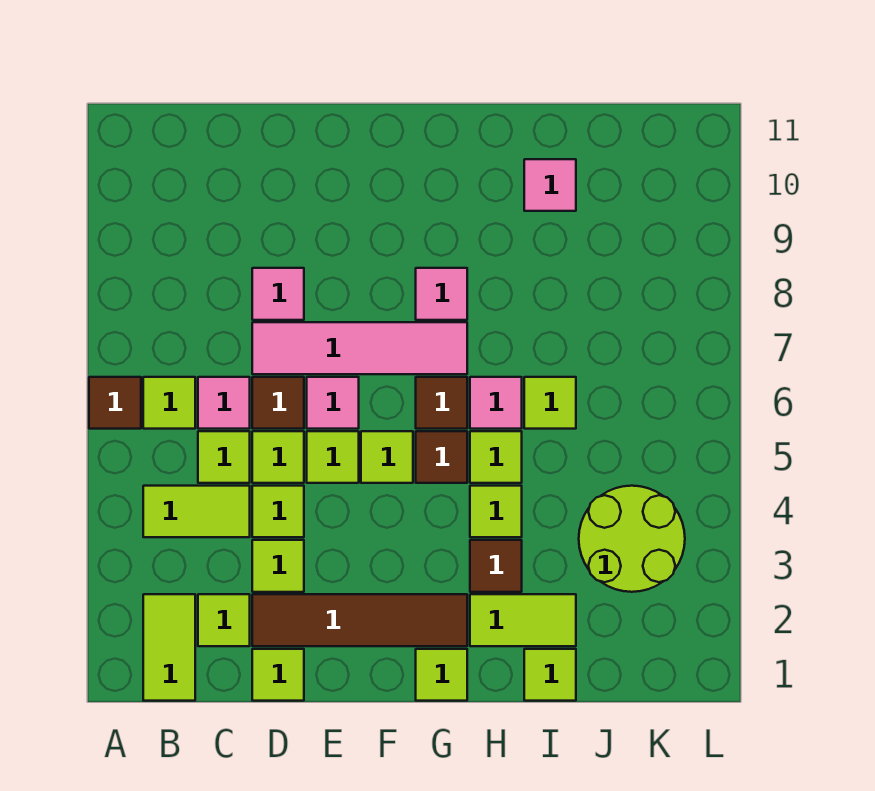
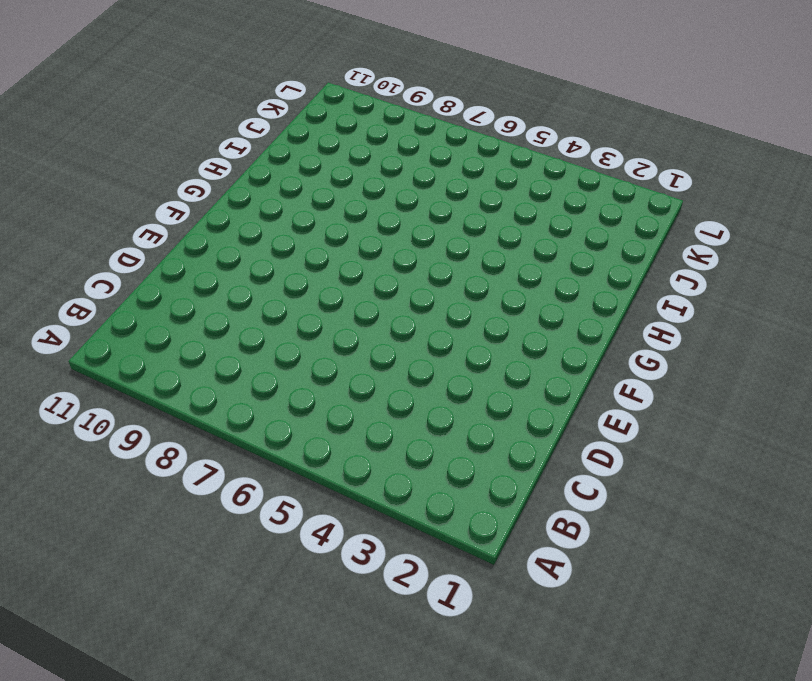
none -> brown tile A6 level 1
none -> lime tile B1:B2 level 1
none -> lime tile B4:C4 level 1
none -> lime tile B6 level 1

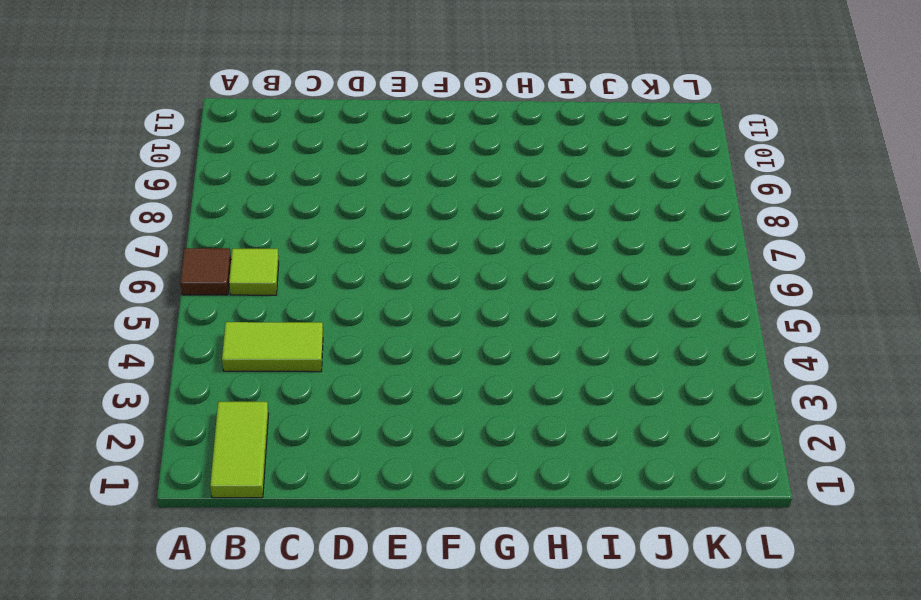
none -> lime tile C2 level 1
none -> lime tile C5 level 1
none -> pink tile C6 level 1
none -> lime tile D1 level 1

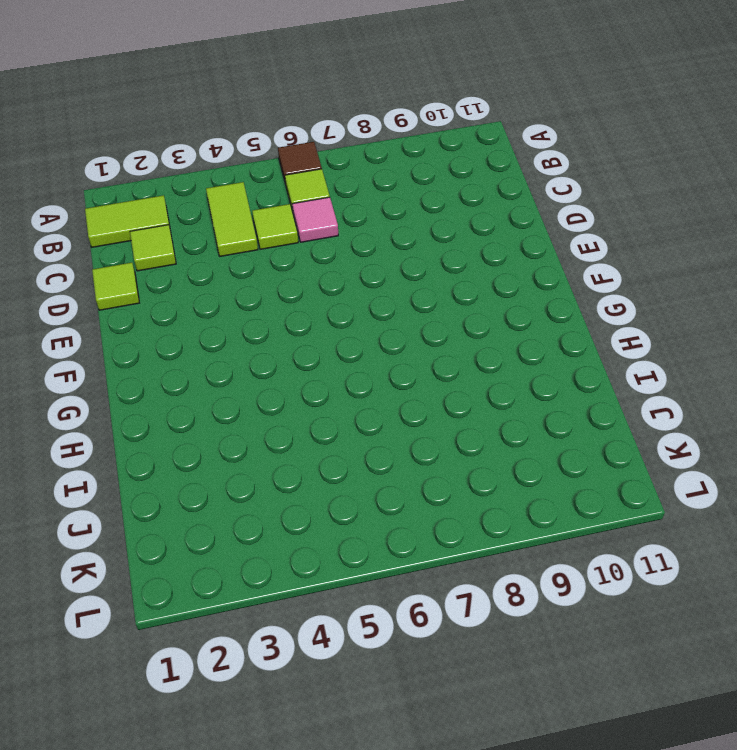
none -> brown tile D2:G2 level 1
none -> lime tile D3 level 1
none -> lime tile D4 level 1
none -> lime tile D5 level 1

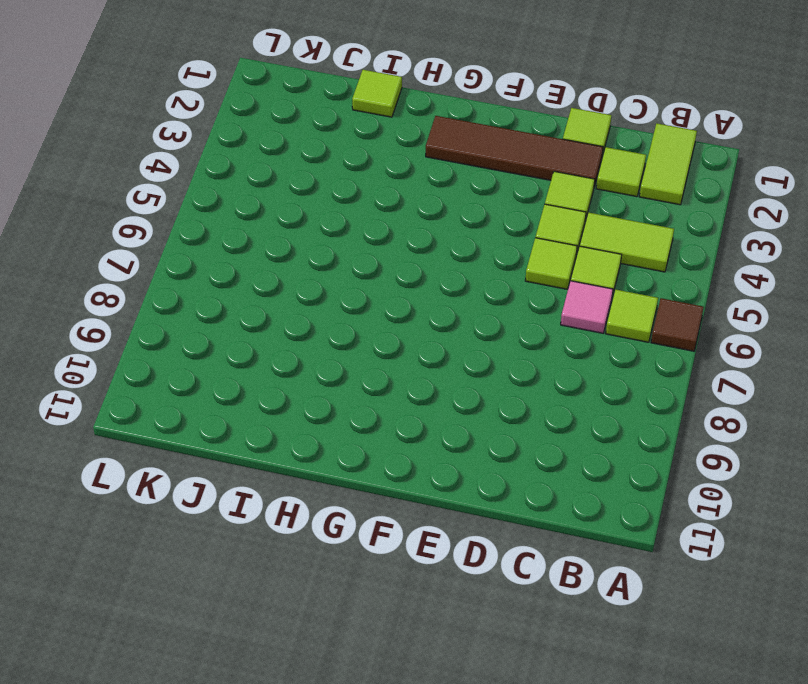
none -> brown tile D6 level 1
none -> pink tile D7:G7 level 1
none -> pink tile D8 level 1
none -> lime tile E5 level 1

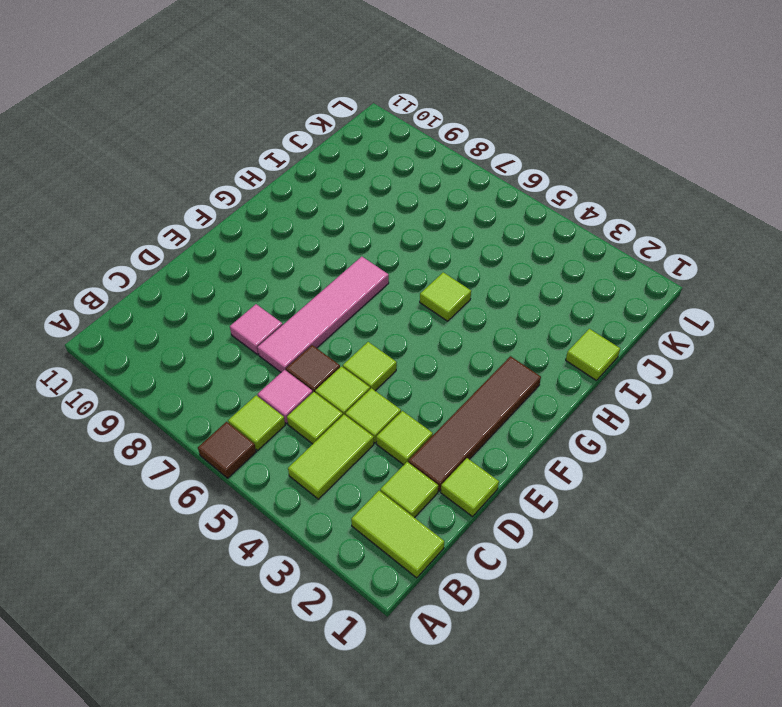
none -> pink tile E6 level 1
none -> lime tile F5 level 1
none -> lime tile G1 level 1
none -> brown tile G5 level 1

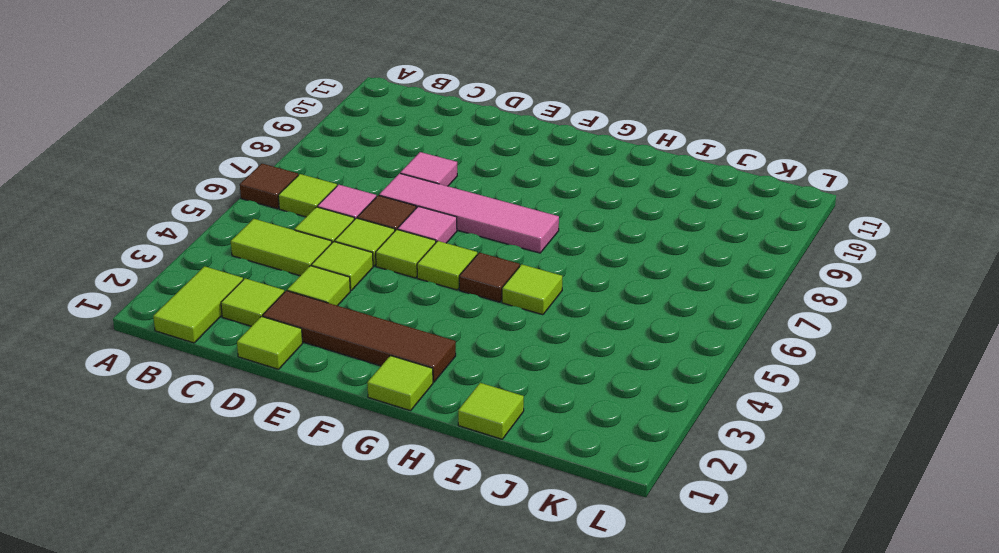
none -> brown tile G6 level 1
none -> pink tile G8 level 1
none -> lime tile H2:I2 level 1
none -> brown tile H3 level 1

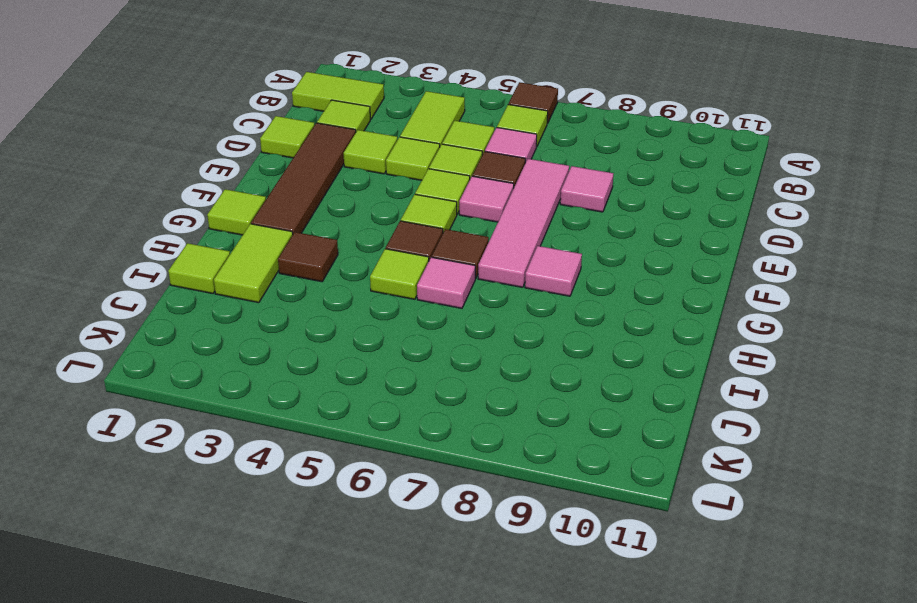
none -> lime tile H4 level 1
none -> lime tile I6 level 1
none -> pink tile I10 level 1
none -> lime round brick J3:K4 level 1

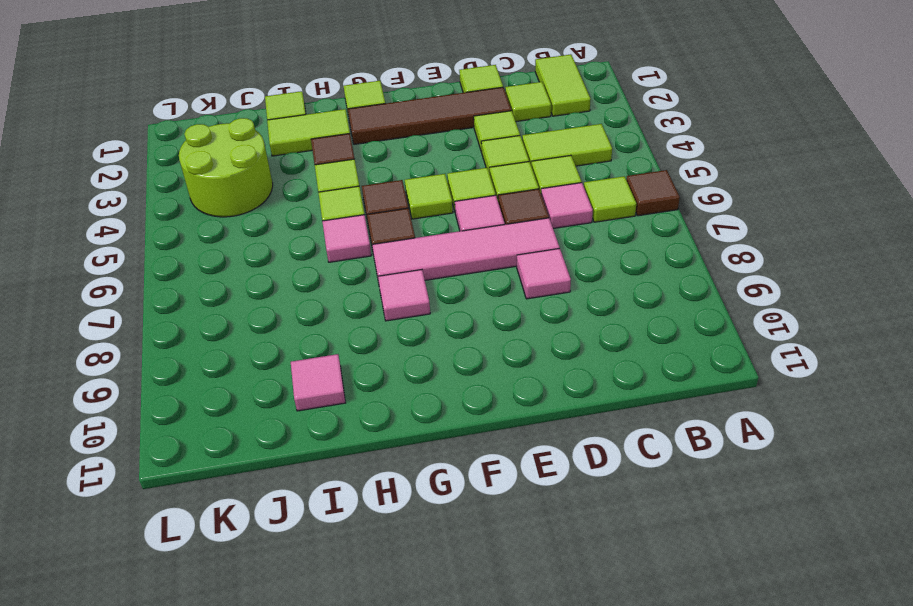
none -> lime tile I6 level 1

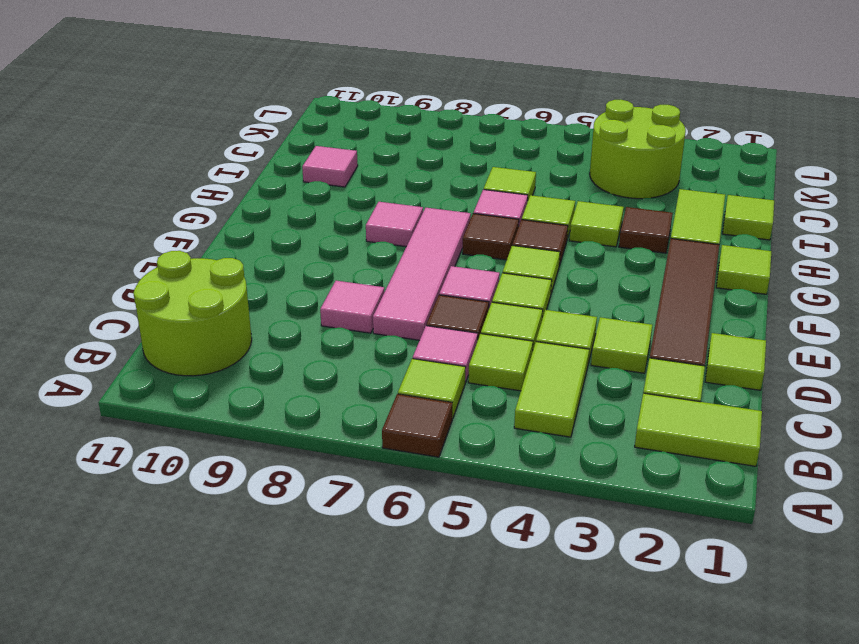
lime round brick B10:C11 level 1 -> none

